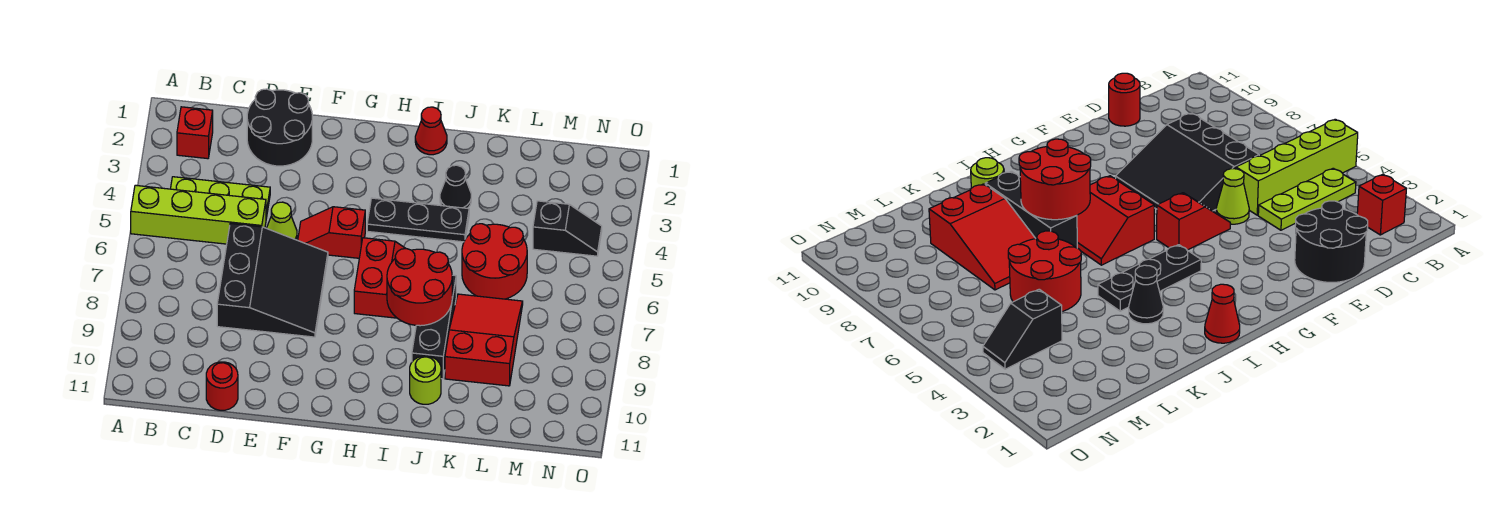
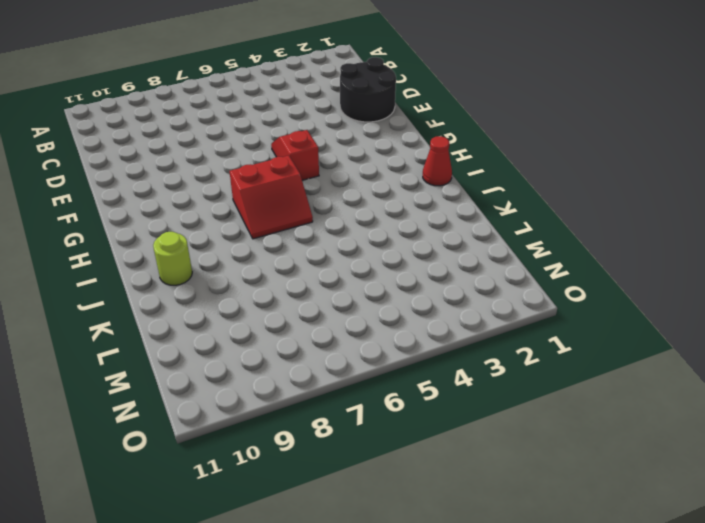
none -> lime brick A5:D5 level 1
none -> red brick B2 level 1
none -> lime plate B4:D4 level 1

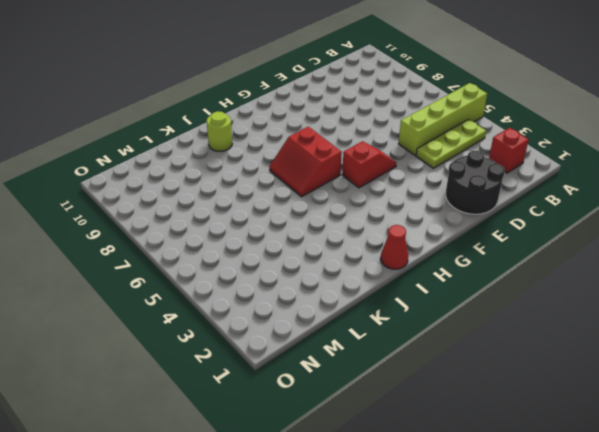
none -> black slope D6:F8 level 1 top D
none -> red round brick D11 level 1
none -> lime cone E5 level 1

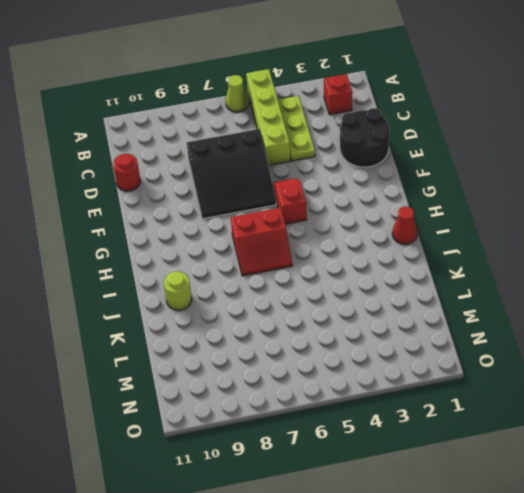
lime cone A6 level 1 -> lime cone E5 level 1
none -> black plate H4:J4 level 1
none -> black cone J3 level 1
none -> black brick J7:J9 level 1

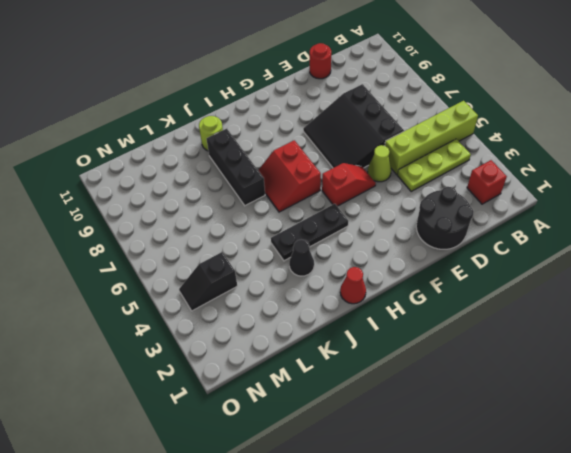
none -> red round brick K5:L6 level 1
none -> red slope K7:L9 level 1 top 9
none -> red round brick I7:J8 level 2

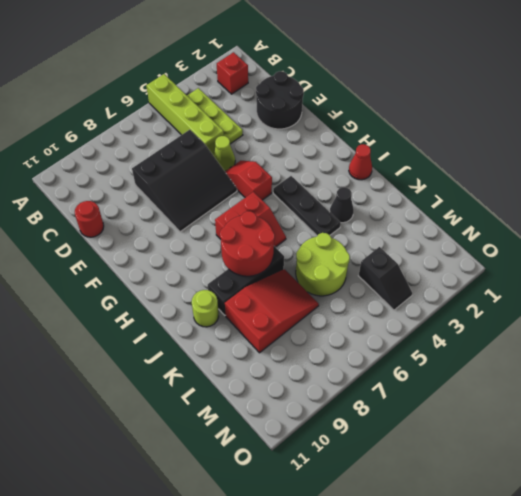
lime round brick K5:L6 level 1 -> red round brick K5:L6 level 1

